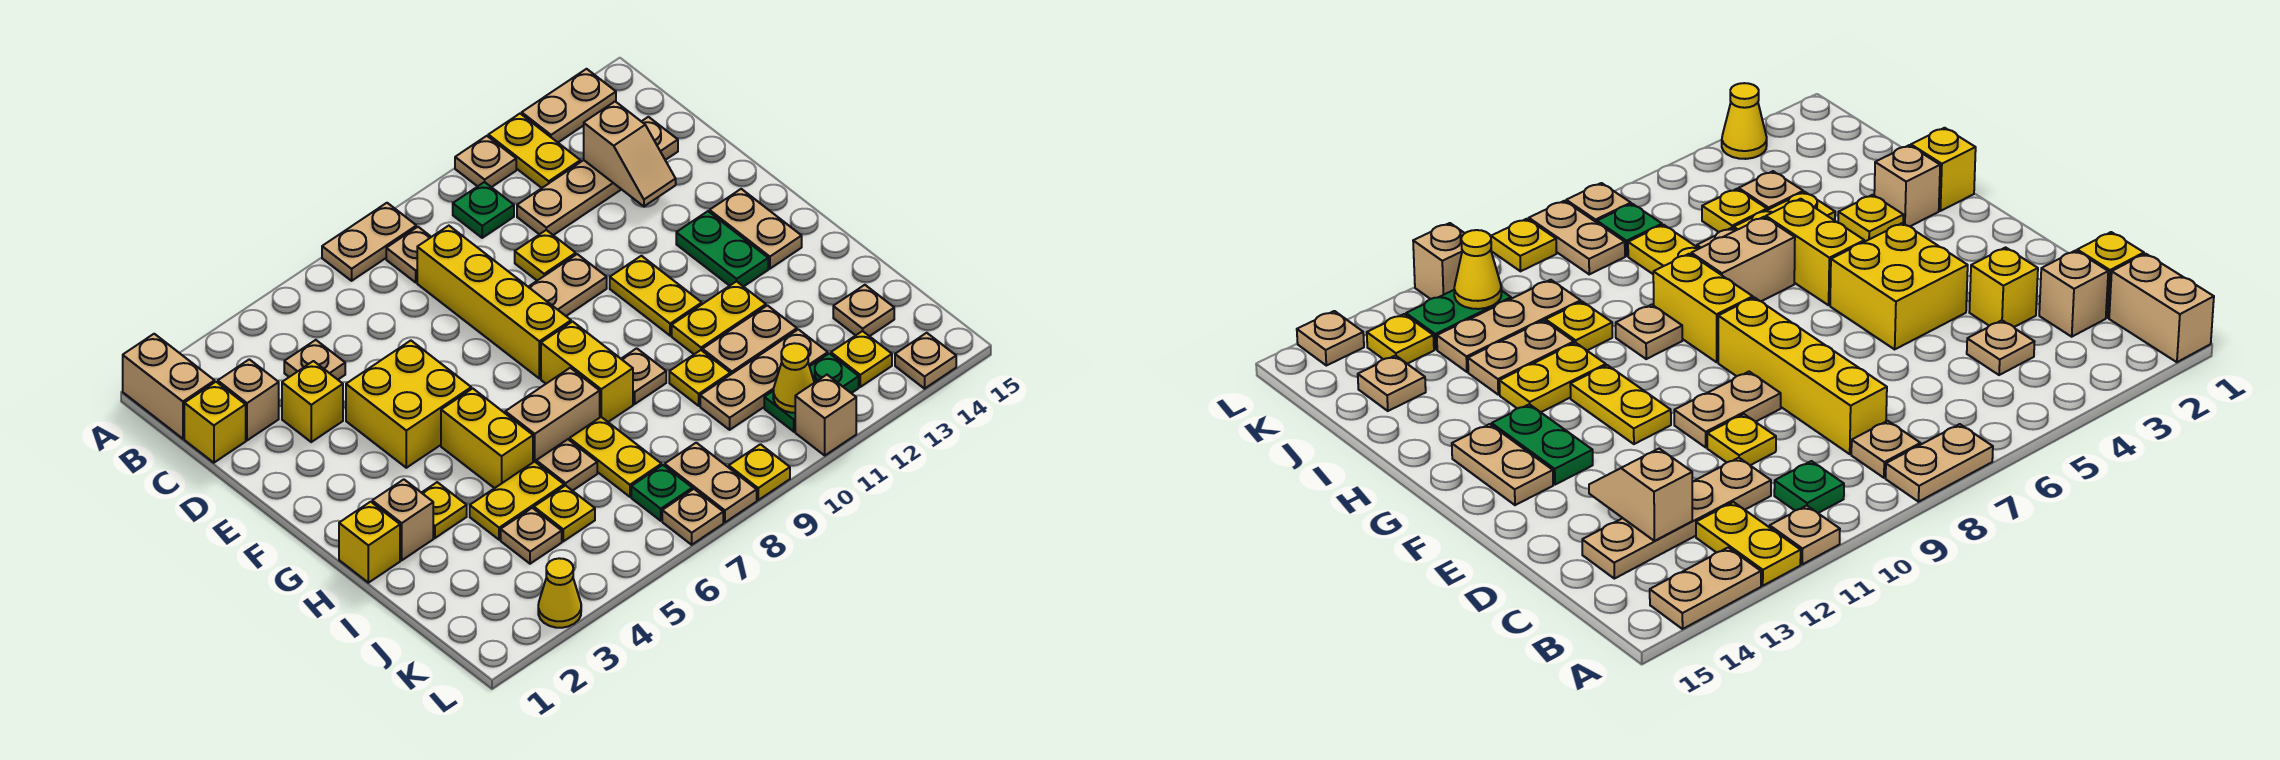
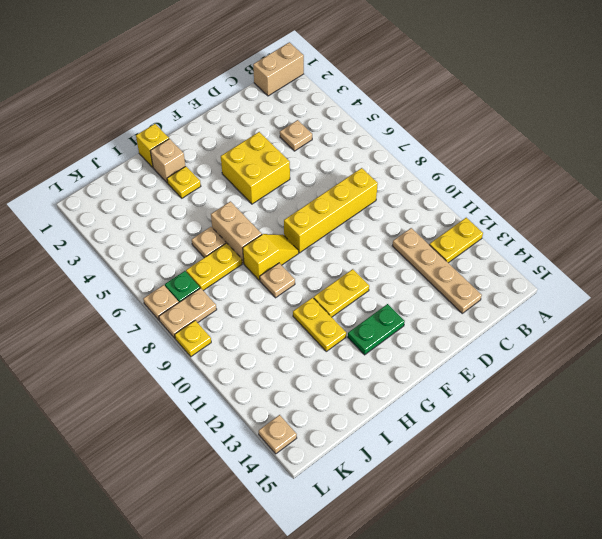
yellow slope G8:H8 level 1 top H -> yellow brick G8:H8 level 1
none -> tan plate A7:A8 level 1
none -> tan plate A11 level 1
none -> tan plate A13:A14 level 1
none -> tan plate B8 level 1

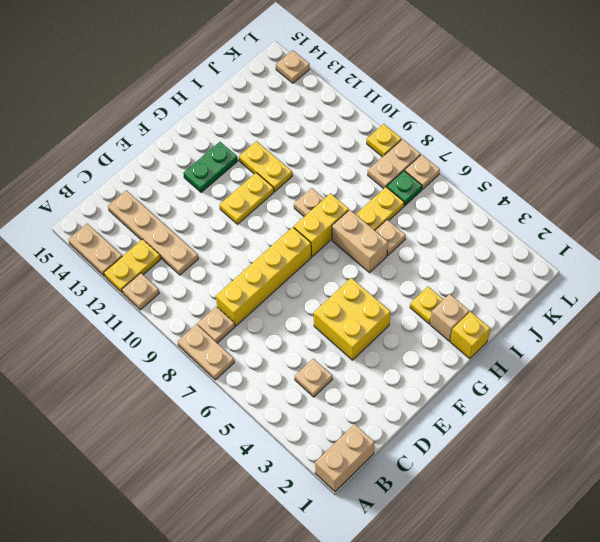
none -> green plate B10 level 1
none -> yellow brick C1 level 1
none -> tan brick C2 level 1
none -> yellow brick D3 level 1

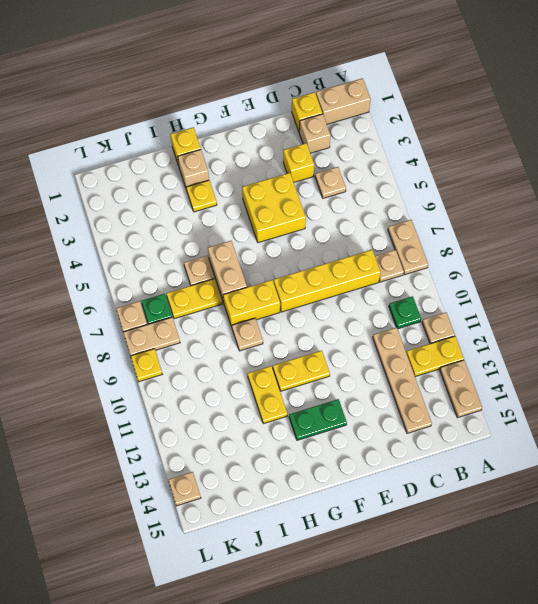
none -> yellow plate D10 level 1
none -> tan plate E9:E10 level 1
none -> tan plate F14:G14 level 1
none -> yellow brick G5:H5 level 1

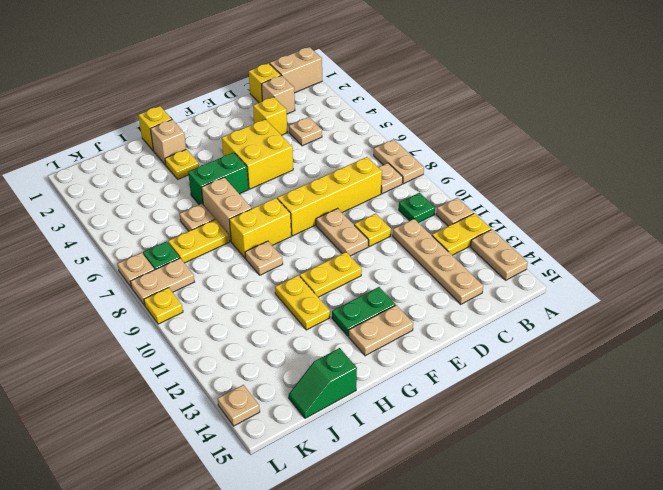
green brick G5:H5 level 1 -> yellow brick G5:H5 level 1
green slope I15:J15 level 1 top I -> none
none -> yellow plate I4:I5 level 1
none -> yellow plate I10 level 1
none -> tan plate I11:I12 level 1
none -> tan plate J4 level 1

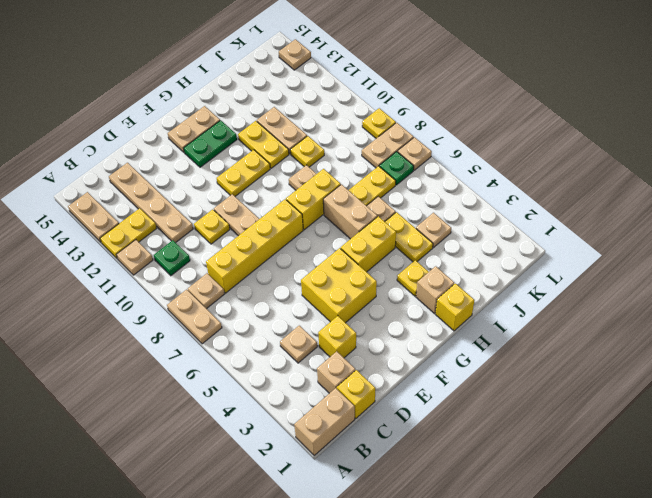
none -> yellow plate J5 level 1
none -> tan plate J10:J12 level 1
none -> tan plate J14 level 1
none -> green plate K11:K12 level 1

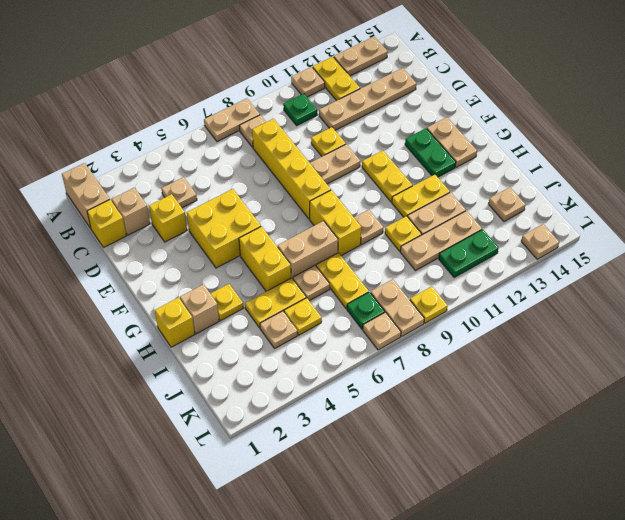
none -> yellow plate K13 level 1
none -> yellow cone L3 level 1
none -> tan brick L11 level 1
none -> tan slope C13:D13 level 2 top C

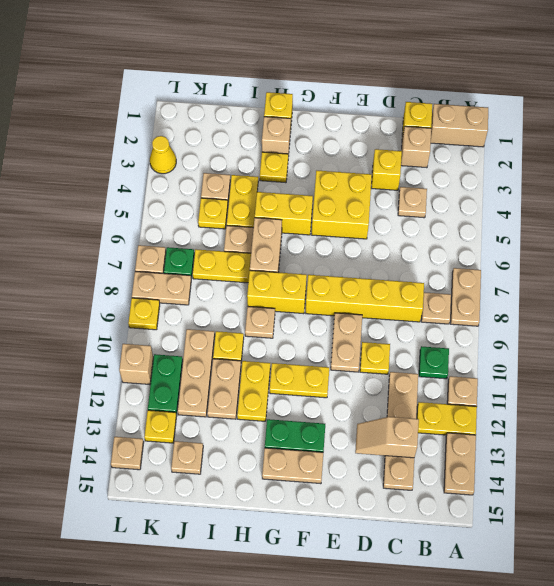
none -> yellow cone K11 level 2

